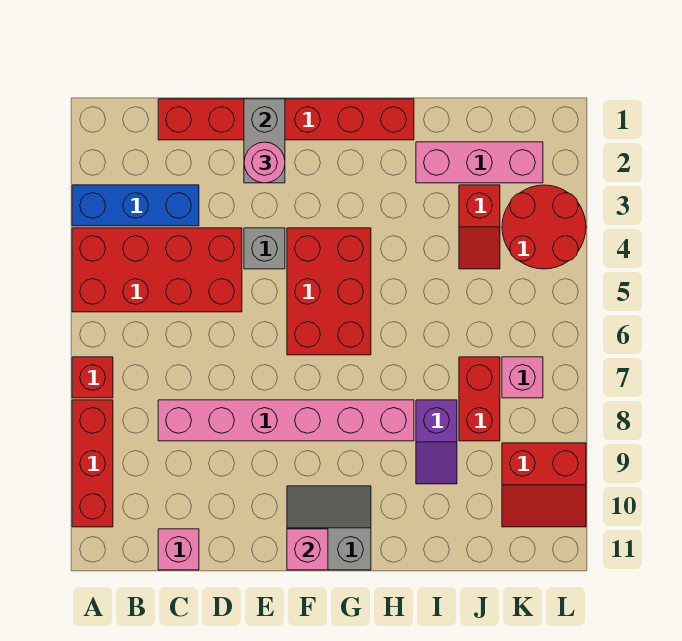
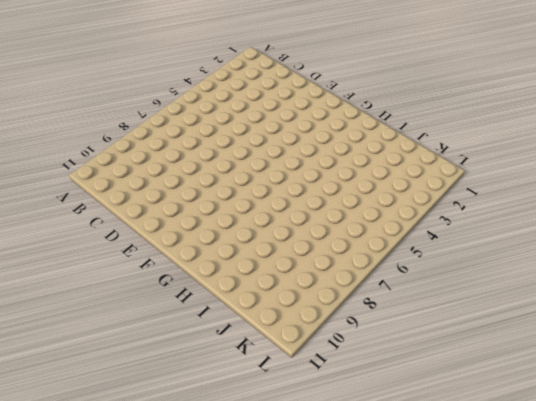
none -> blue brick A3:C3 level 1
none -> red brick A4:D5 level 1
none -> red brick A7 level 1

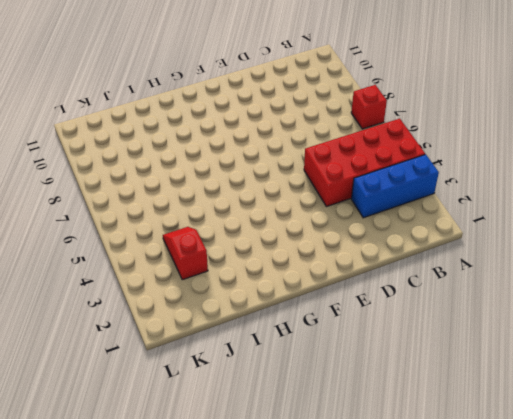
none -> red brick A8:A10 level 1
none -> red brick C1:H1 level 1
none -> pink brick C8:H8 level 1

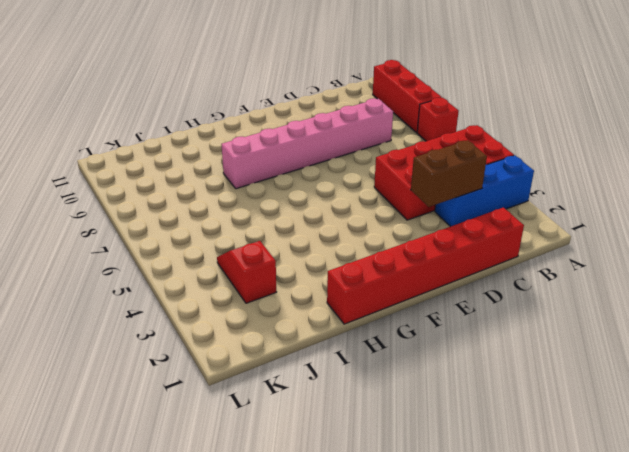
brown brick C3:D3 level 2 -> none
none -> pink brick C11 level 1
none -> grey brick E4 level 1
none -> red brick F4:G6 level 1

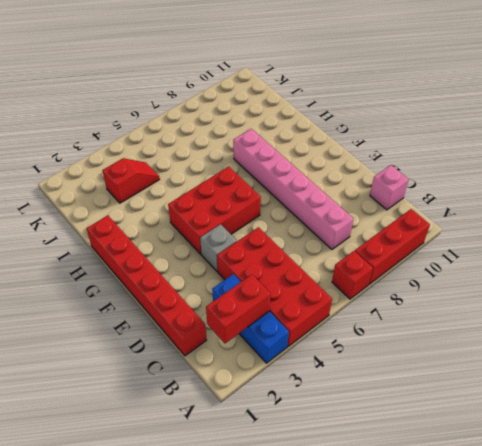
red brick B2:B3 level 2 -> red brick J7:J8 level 1
none -> grey slope F10:G11 level 1 top 11
none -> pink brick I2:K2 level 1
none -> purple slope I8:I9 level 1 top 8

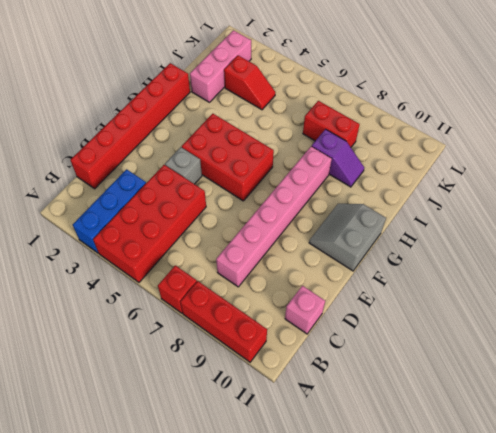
none -> red round brick K3:L4 level 1
none -> pink brick K7 level 1
none -> red slope K9:L10 level 1 top 9

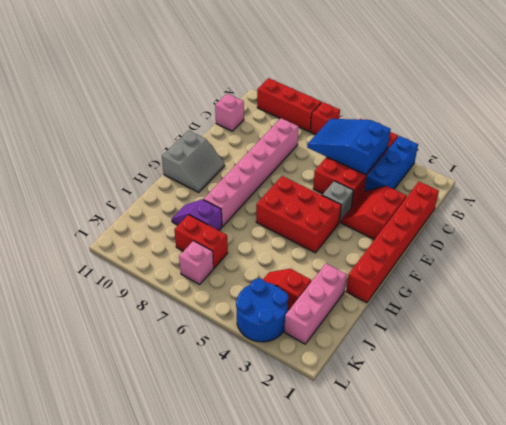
blue slope B4:C6 level 2 top 4 -> none
red slope D2:E3 level 1 top 2 -> red slope K9:L10 level 1 top 9
blue round brick K3:L4 level 1 -> red round brick K3:L4 level 1
none -> grey brick E1:E2 level 2
none -> pink brick F11 level 2
none -> pink round brick E2 level 3

